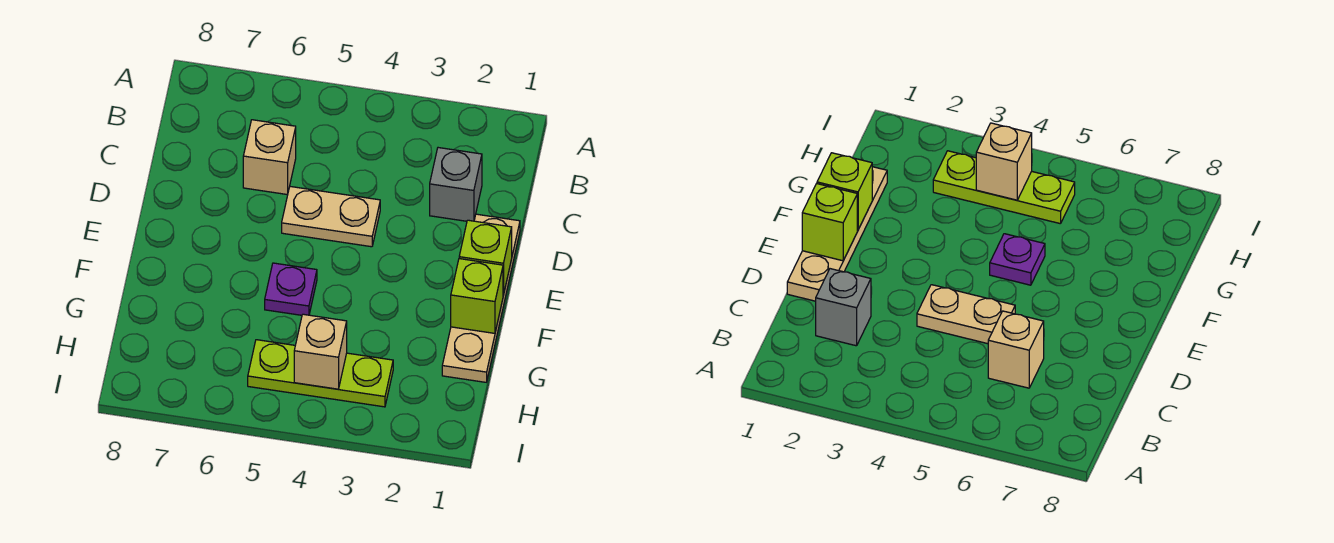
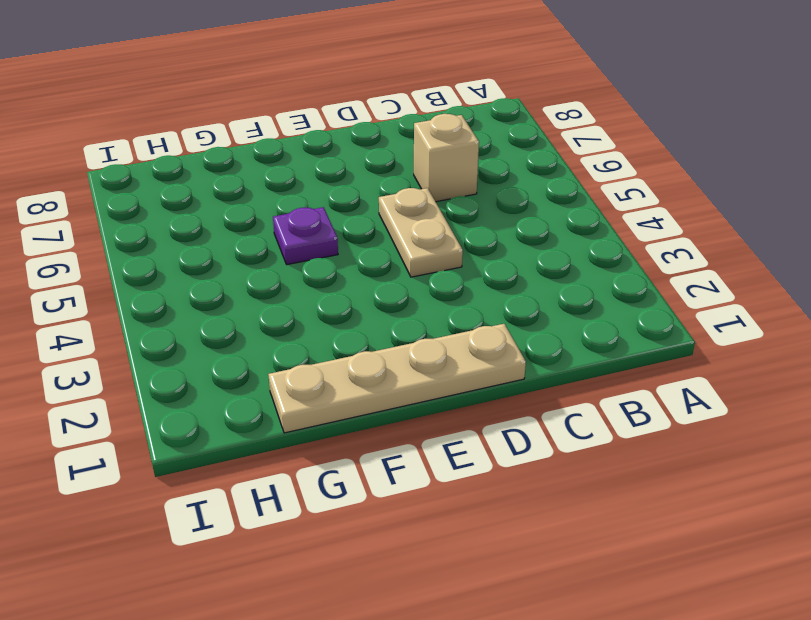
none -> grey brick C2 level 1
none -> lime plate H3:H5 level 1

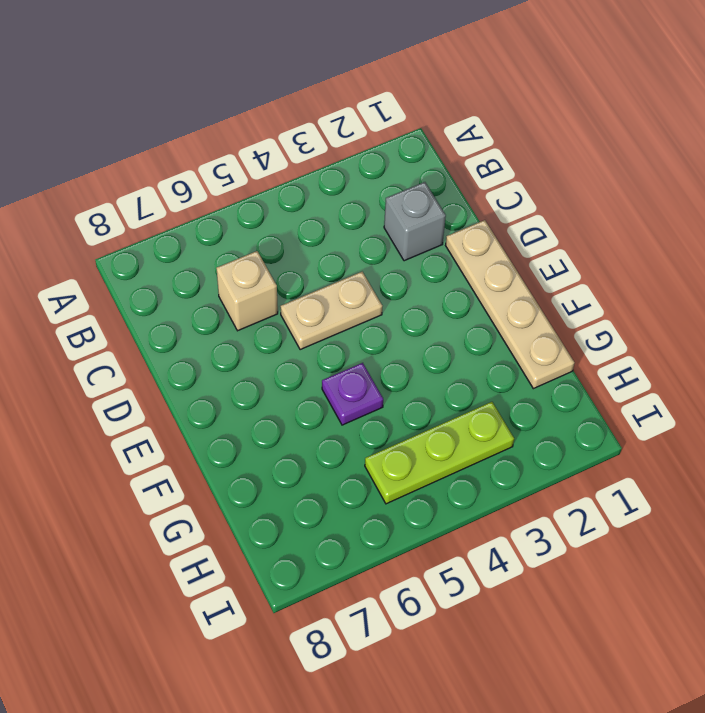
none -> lime brick E1 level 2
none -> lime brick F1 level 2

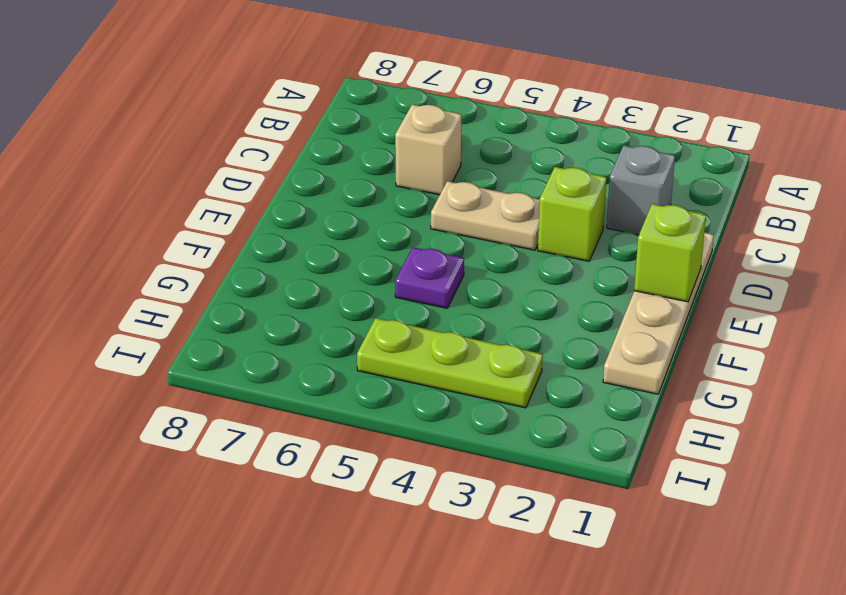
lime brick D3 level 1 -> lime brick F1 level 2
none -> tan brick H4 level 2

